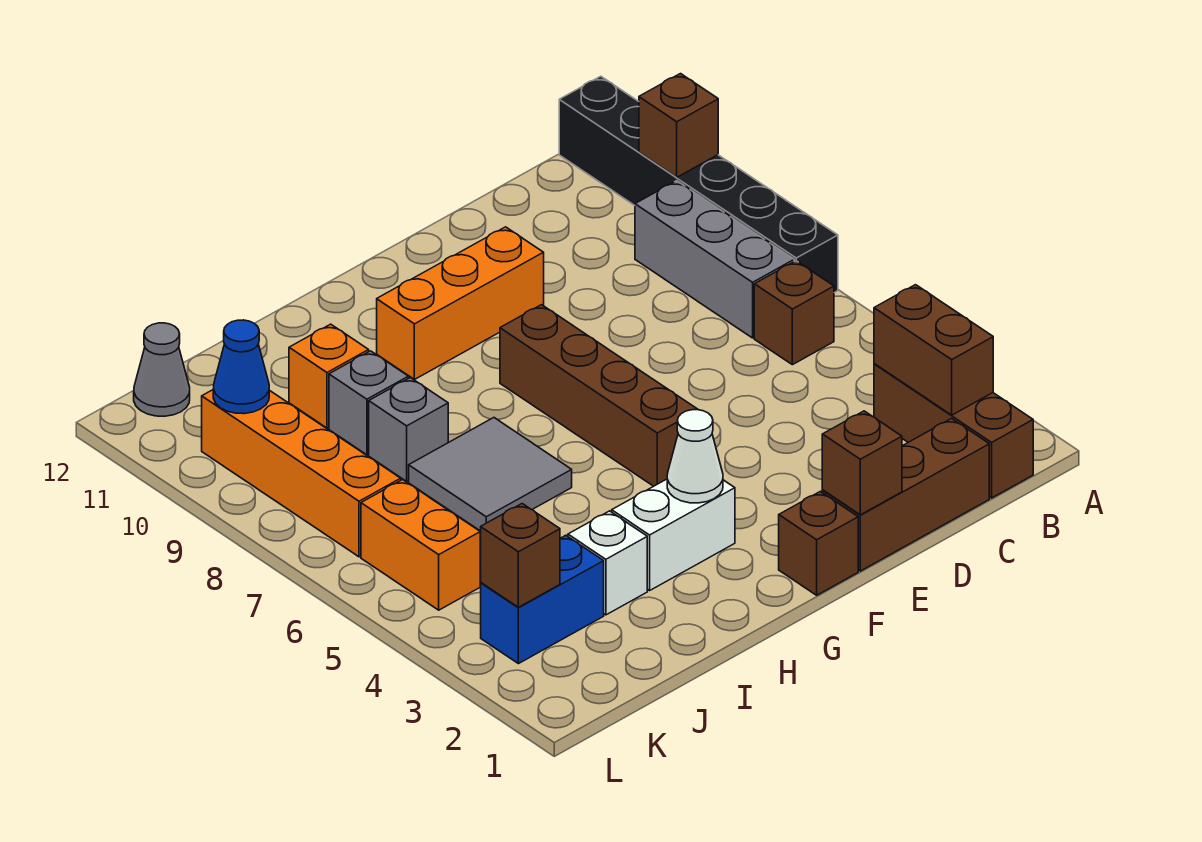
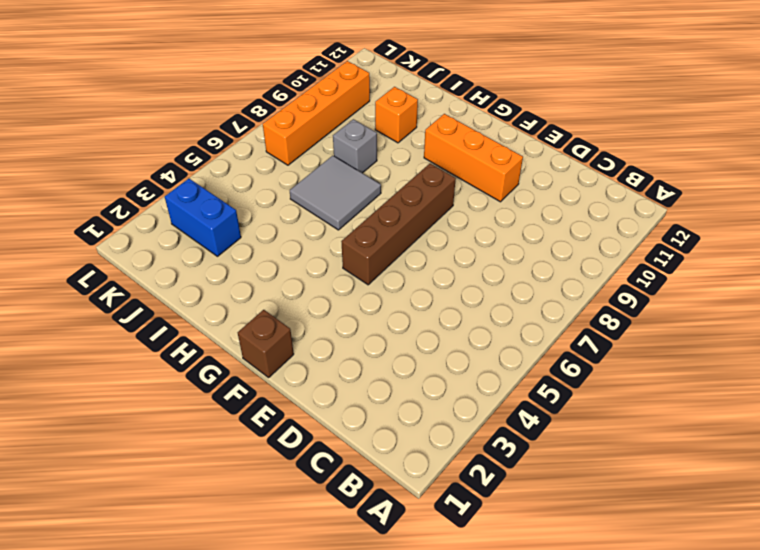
none -> black brick A7:A12 level 1
none -> brown brick B1:B3 level 1
none -> brown brick B6 level 1

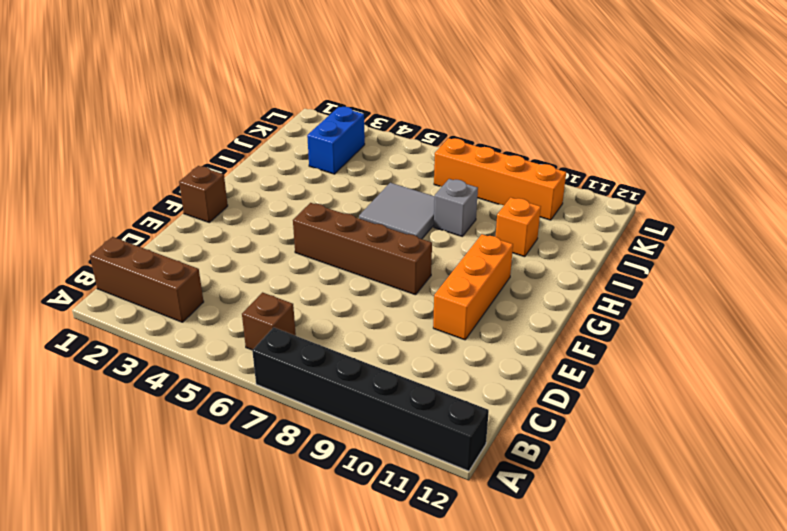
none -> grey brick B7:B9 level 1
none -> brown brick C1:E1 level 1
none -> white brick G3:H3 level 1

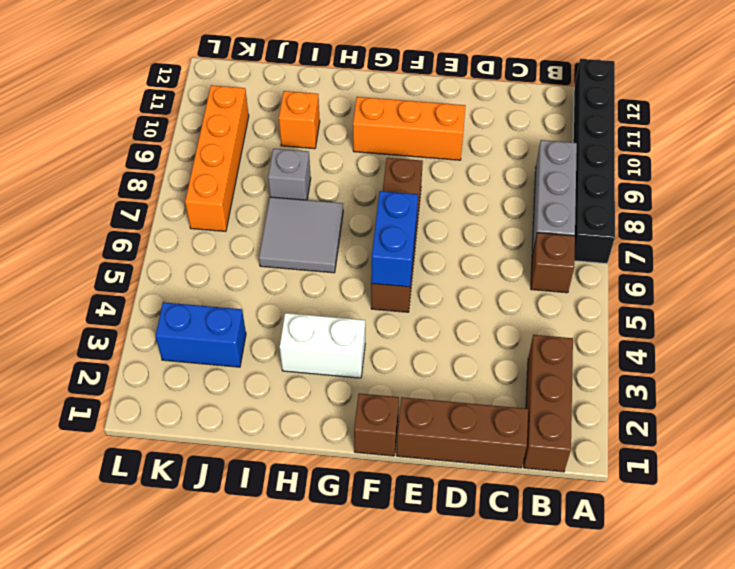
blue brick F5:F6 level 2 -> none
none -> white brick I3 level 1
none -> grey brick I9 level 1
none -> orange brick K5:K6 level 1

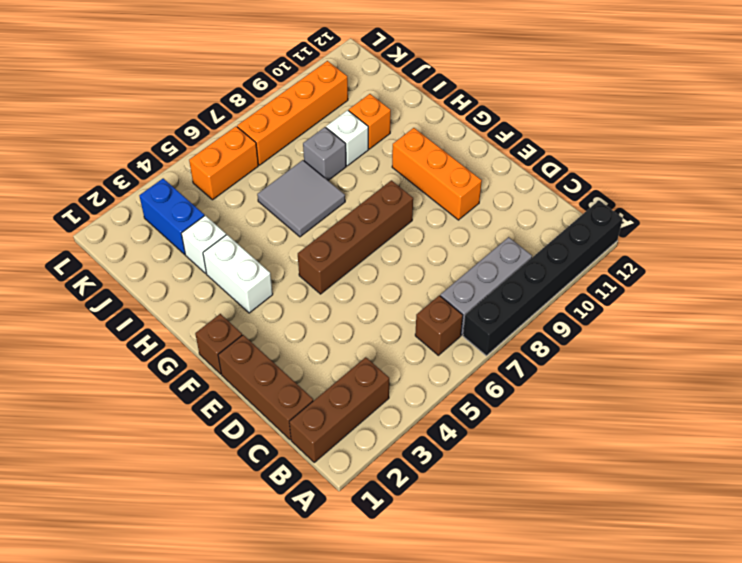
white brick I9 level 1 -> grey brick I9 level 1
none -> grey cone K12 level 1
none -> brown brick A10 level 2
none -> brown brick B2:B3 level 2

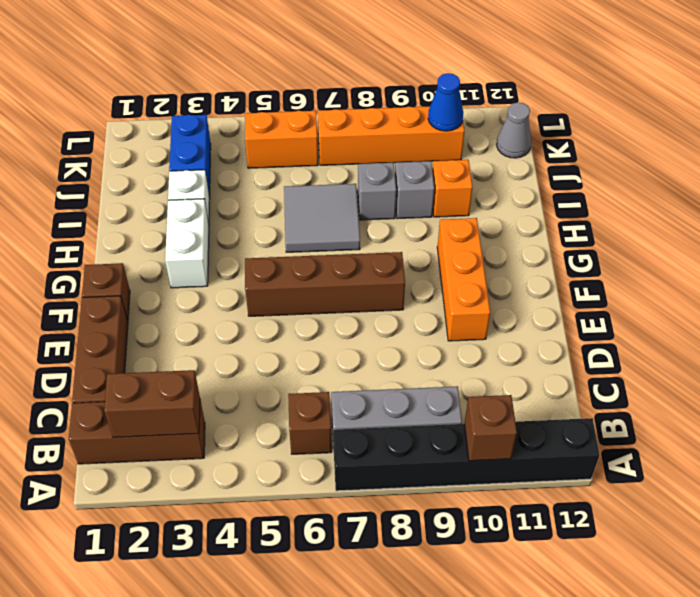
none -> brown brick E1 level 2
none -> white cone G3 level 2
none -> brown brick K3 level 2

